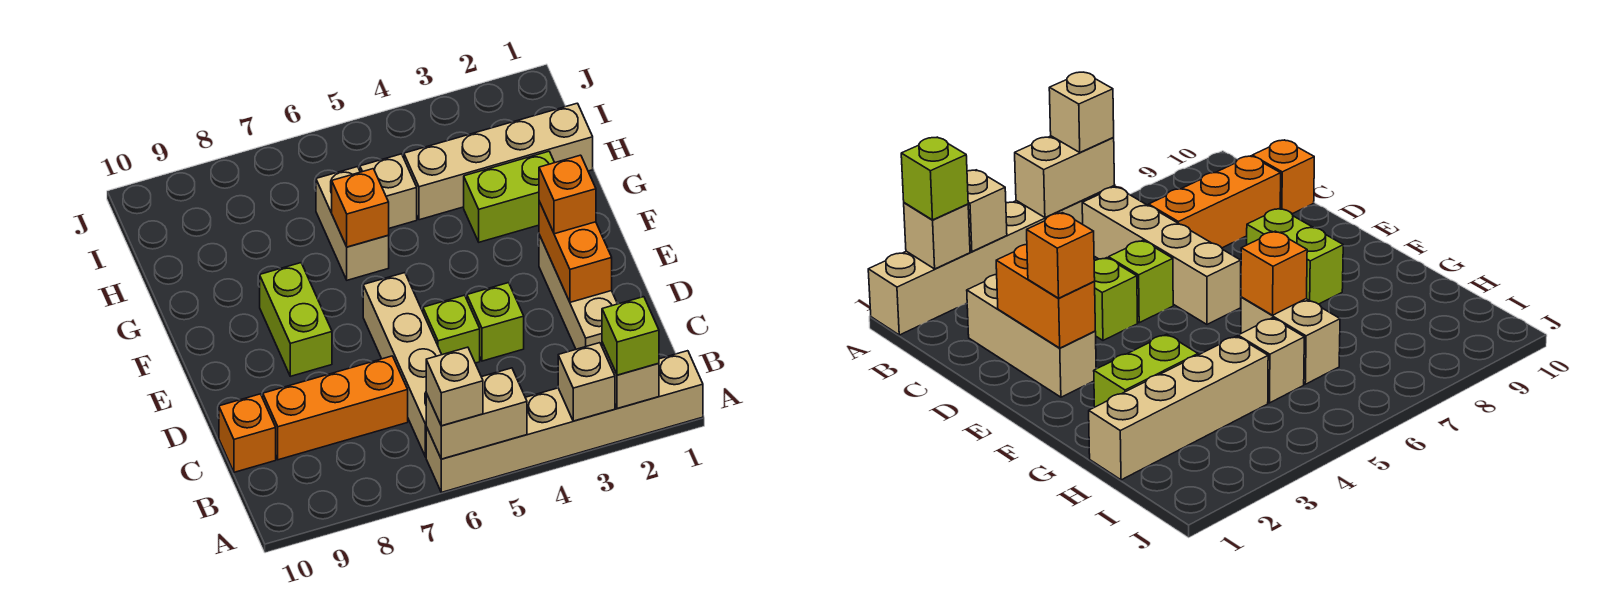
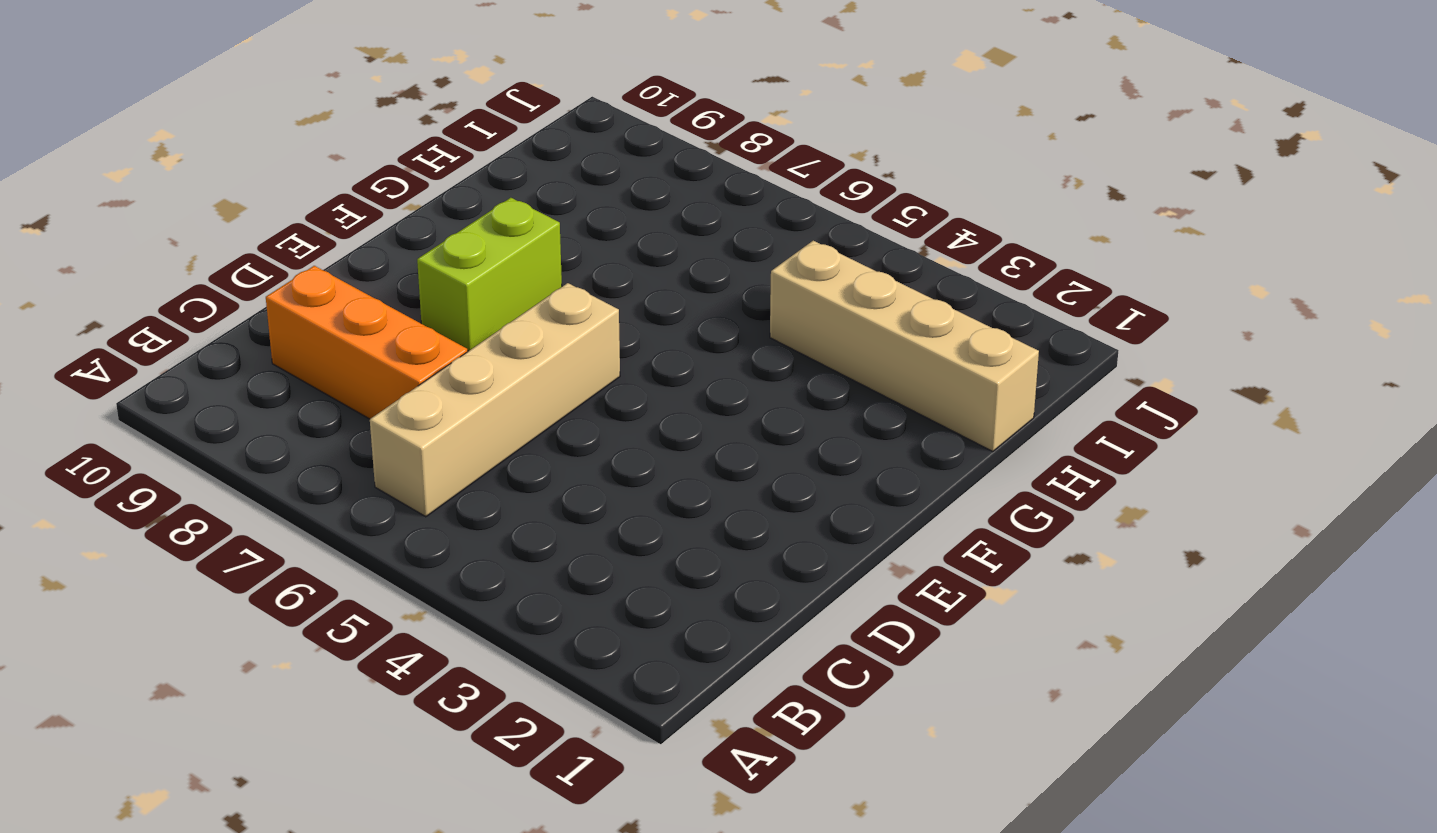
none -> tan brick A1:A6 level 1
none -> tan brick C2:E2 level 1
none -> orange brick C10 level 1

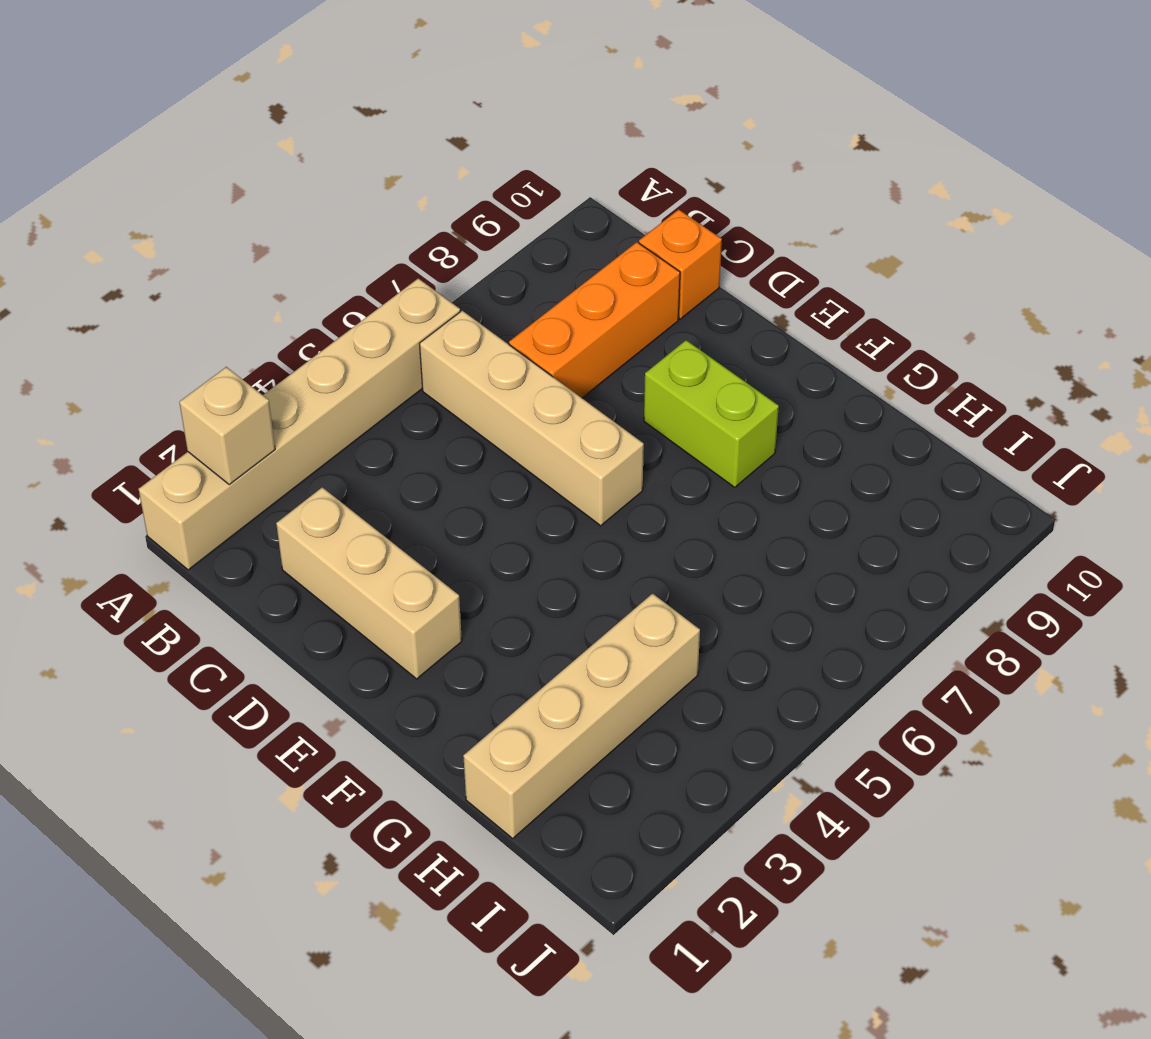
none -> lime brick D4 level 1
none -> lime brick D5 level 1
none -> lime brick G2:G3 level 1

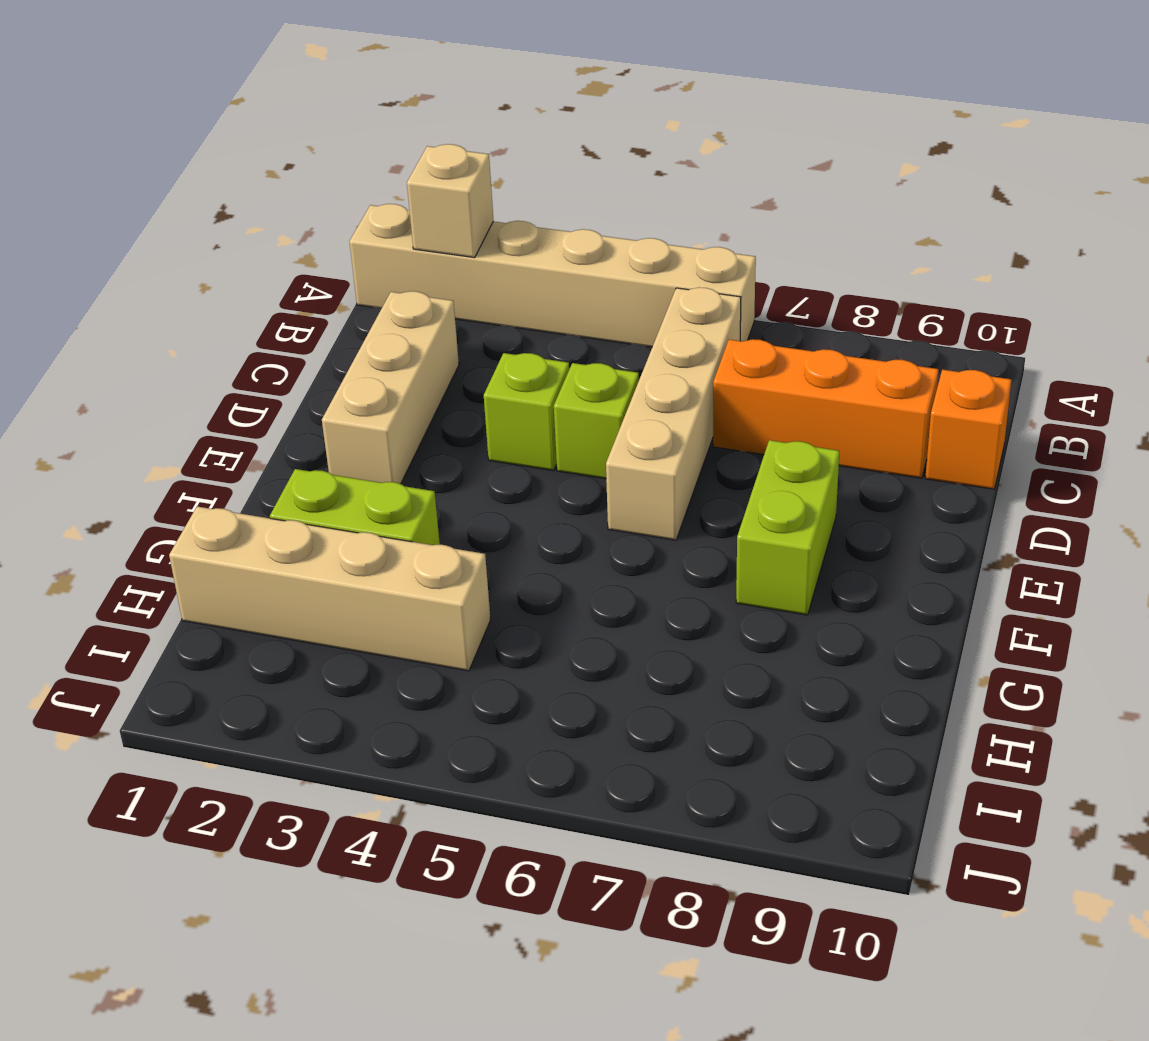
none -> tan brick G6:H6 level 1
none -> tan brick H5 level 1
none -> tan brick A3 level 2

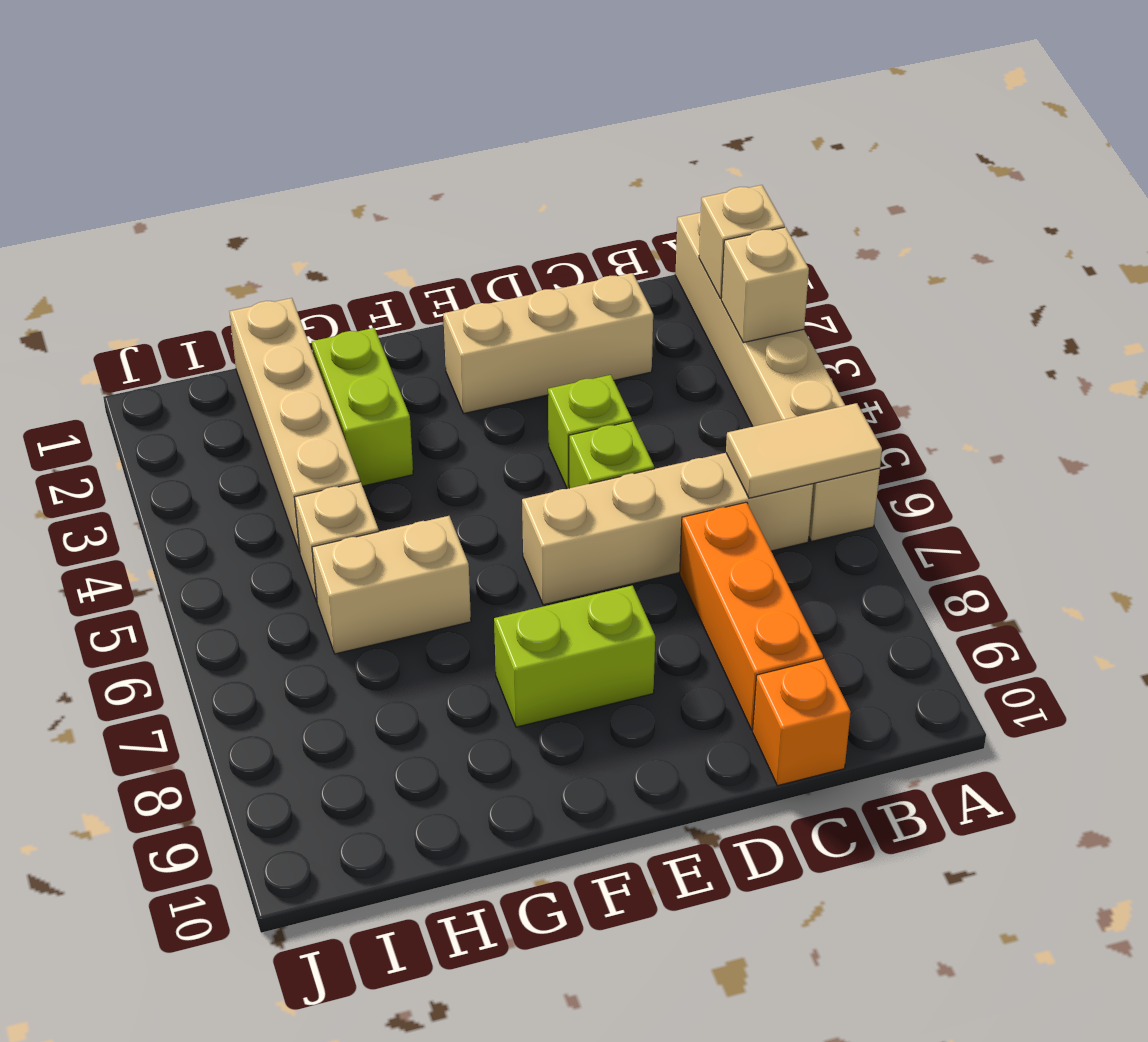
tan tile A6:B6 level 2 -> tan brick A5:A6 level 2
none -> orange brick D2:E2 level 2
none -> orange brick G6 level 2
none -> lime brick A2 level 3

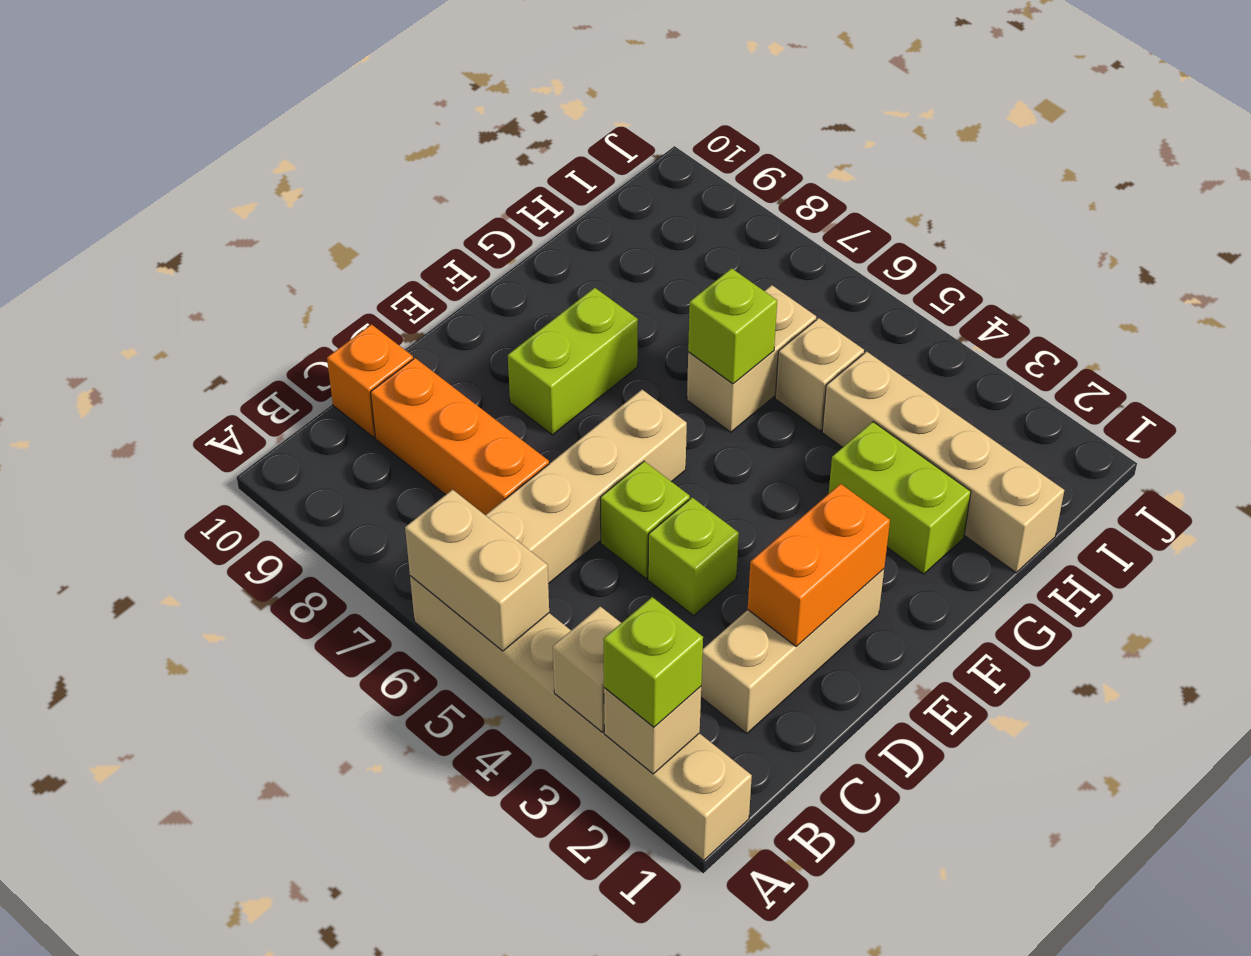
lime brick G6 level 2 -> orange brick G6 level 2
none -> tan brick A6 level 3
none -> orange brick E2 level 3

